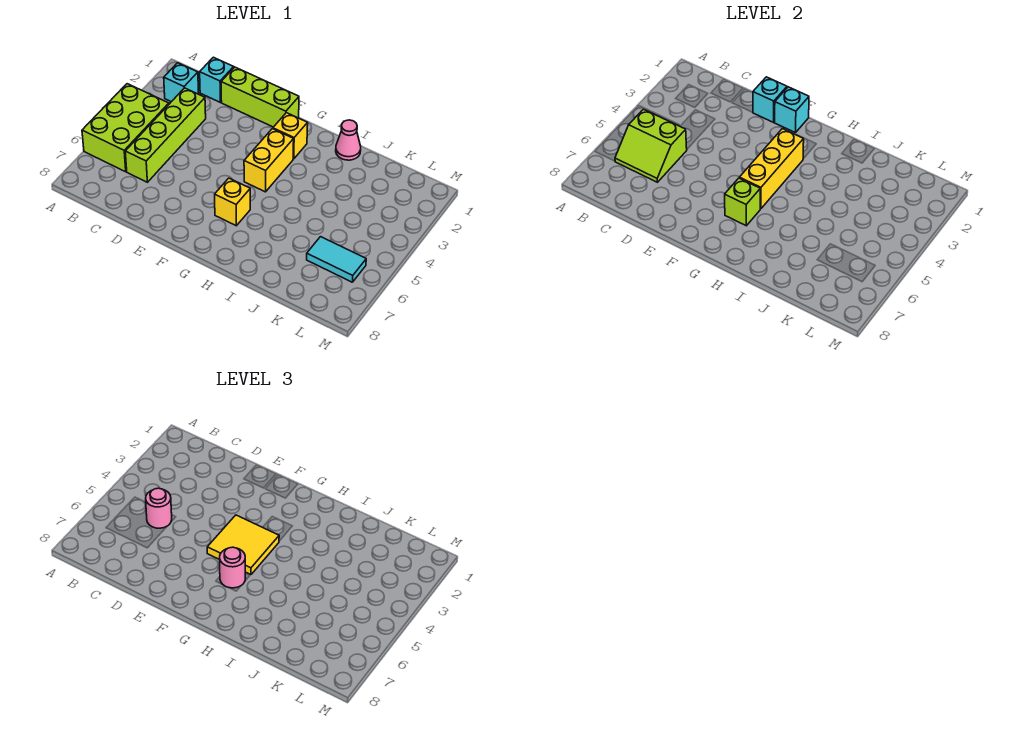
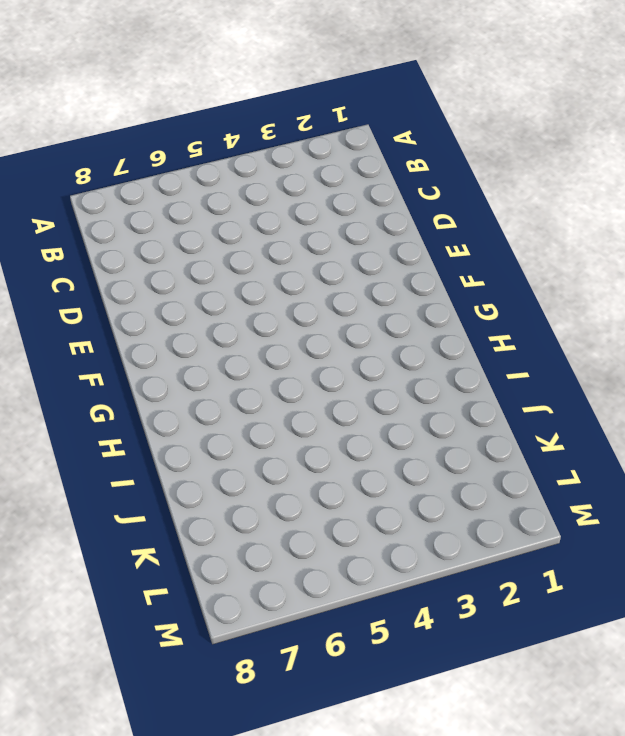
none -> lime brick A4:B6 level 1
none -> cyan brick B2 level 1
none -> cyan brick C1 level 1

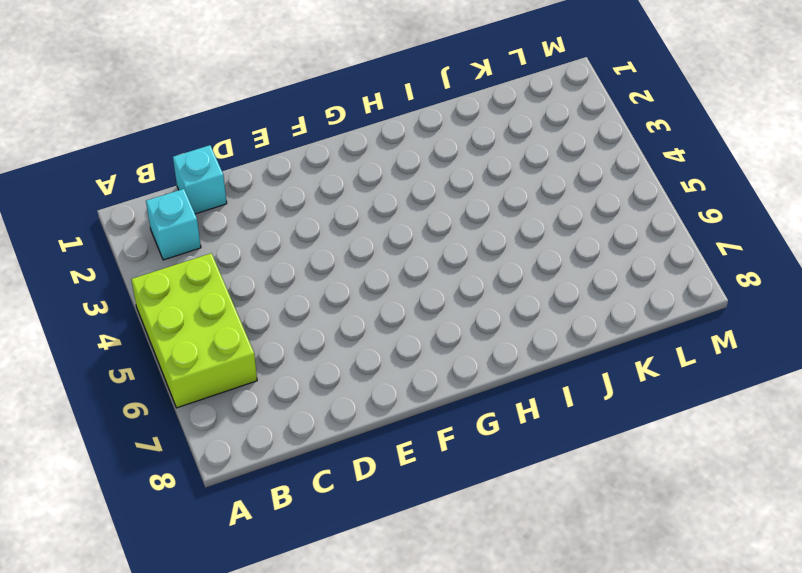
none -> lime brick C3:C6 level 1
none -> lime brick D1:F1 level 1
none -> yellow brick G2 level 1

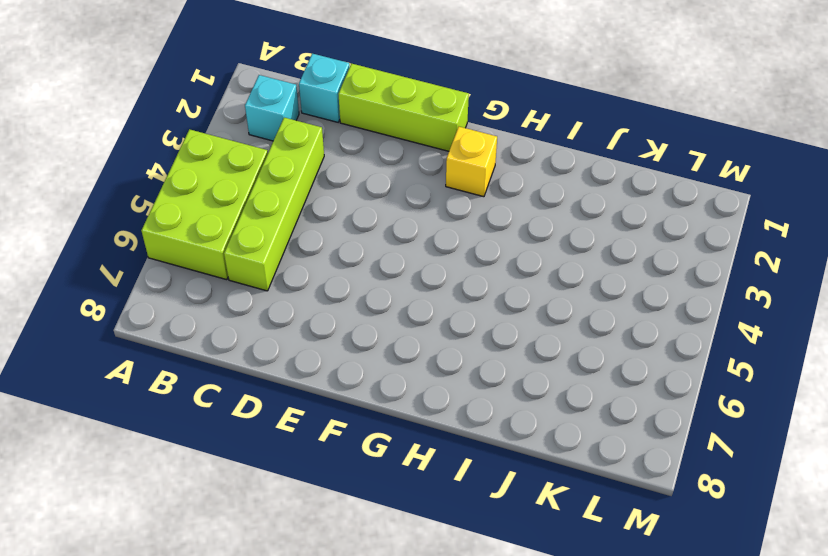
none -> yellow brick G3:G4 level 1
none -> yellow brick G6 level 1
none -> pink cone I1 level 1

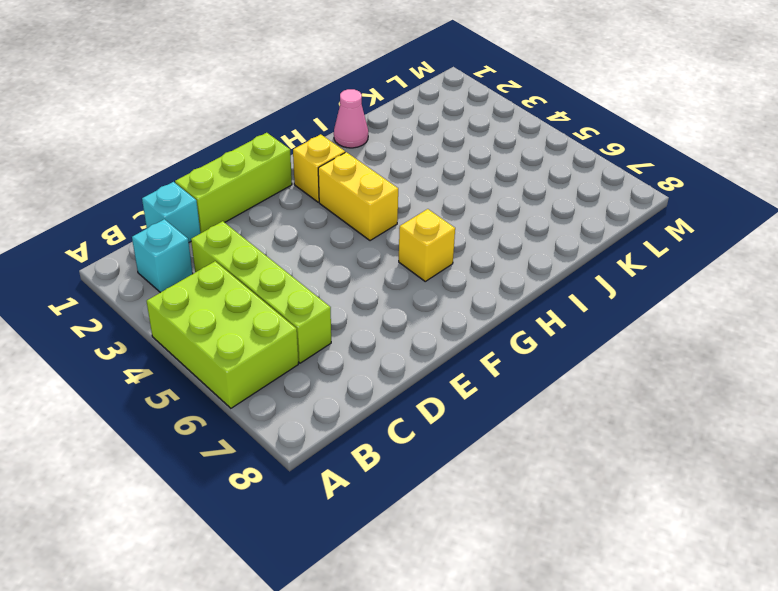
none -> cyan tile K6:L6 level 1
none -> lime slope B5:C6 level 2 top 5
none -> cyan brick E1 level 2

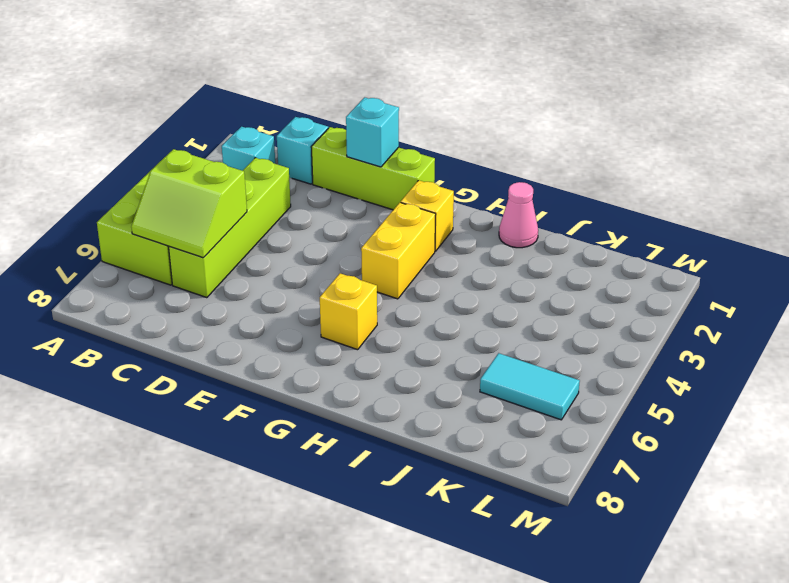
none -> cyan brick F1 level 2
none -> yellow brick G3:G5 level 2
none -> lime brick G6 level 2

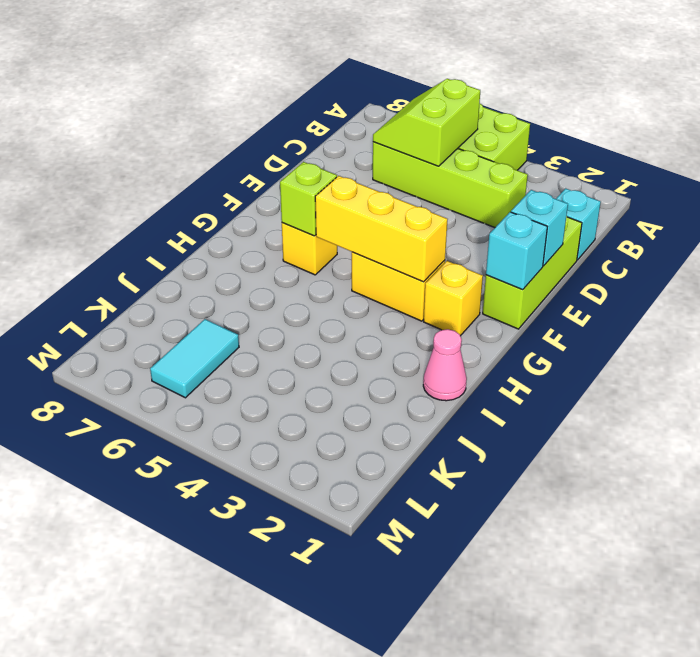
none -> cyan brick B2 level 1
none -> pink round brick C5 level 3
none -> yellow tile F4:G5 level 3

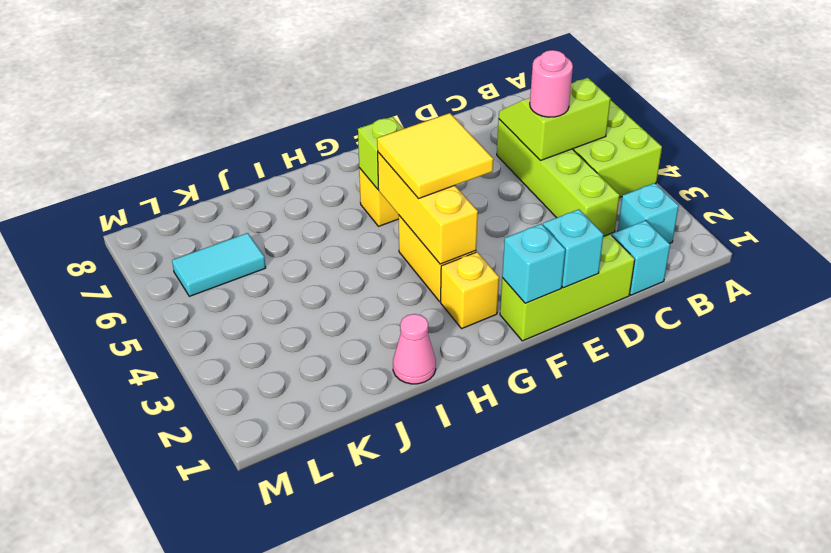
none -> pink round brick G6 level 3

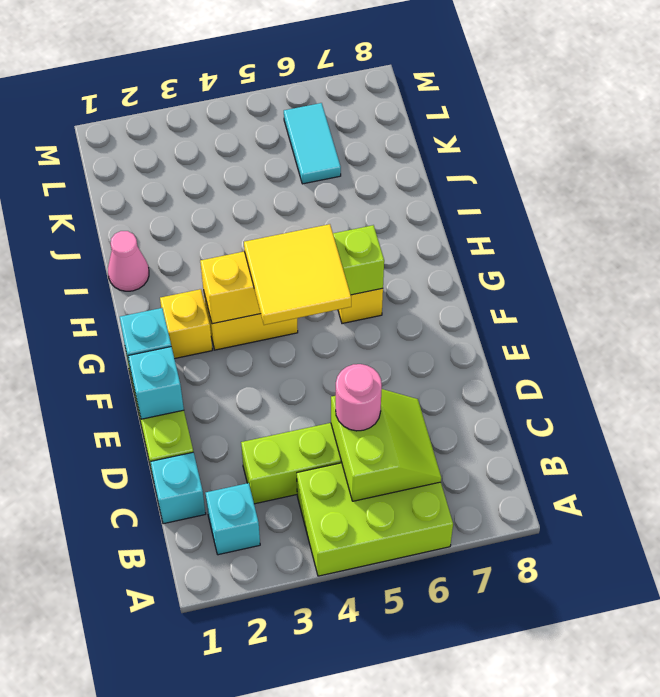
none -> pink round brick G6 level 3

